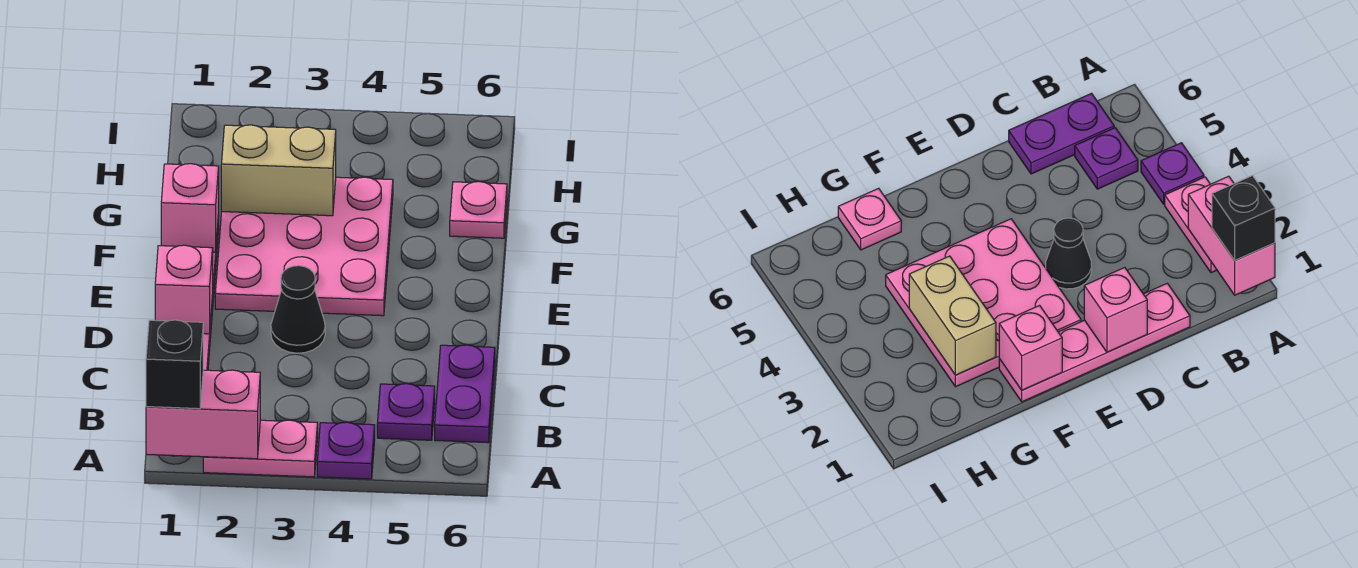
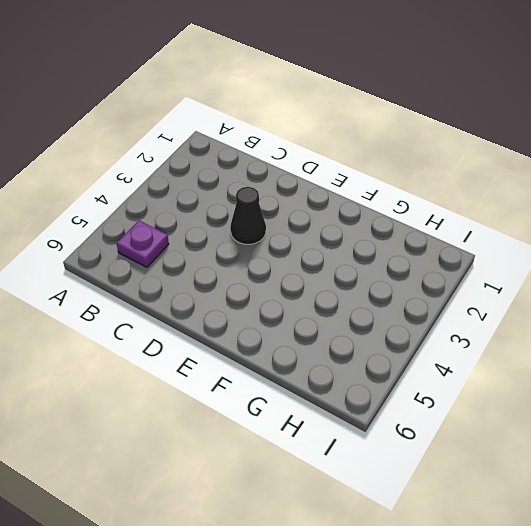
none -> pink plate A2:A3 level 1
none -> purple plate A4 level 1
none -> purple plate B6:C6 level 1

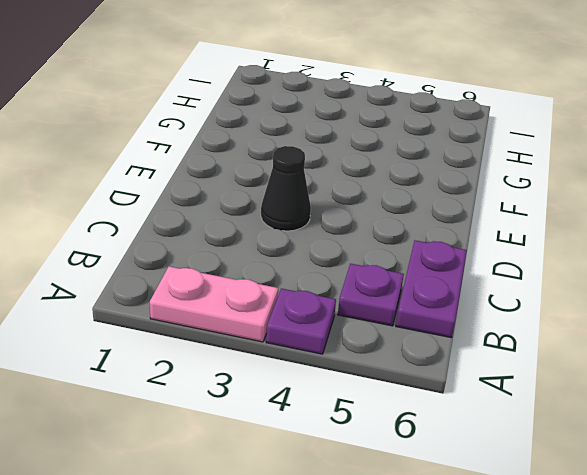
none -> pink plate C1:F1 level 1
none -> pink plate E2:G4 level 1
none -> pink plate G6 level 1

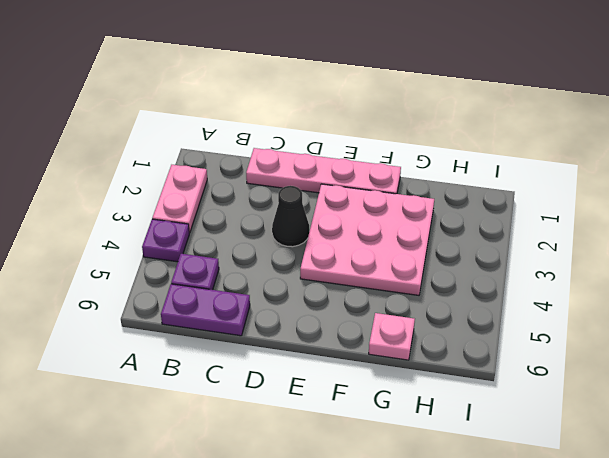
none -> pink brick A1:A2 level 2
none -> pink brick D1 level 2
none -> pink brick F1 level 2

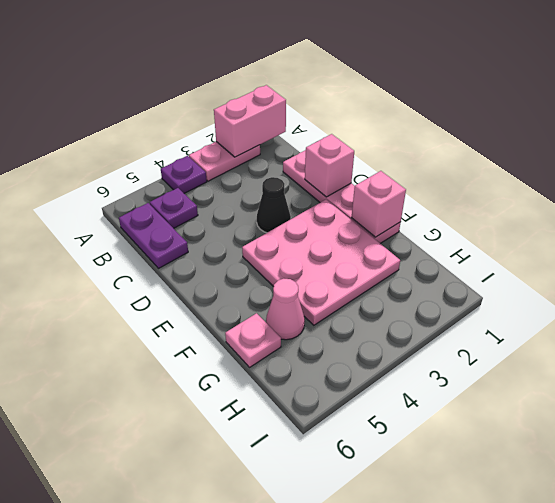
pink cone G5 level 1 -> none
none -> tan brick G2:G3 level 2
none -> black brick A1 level 3

